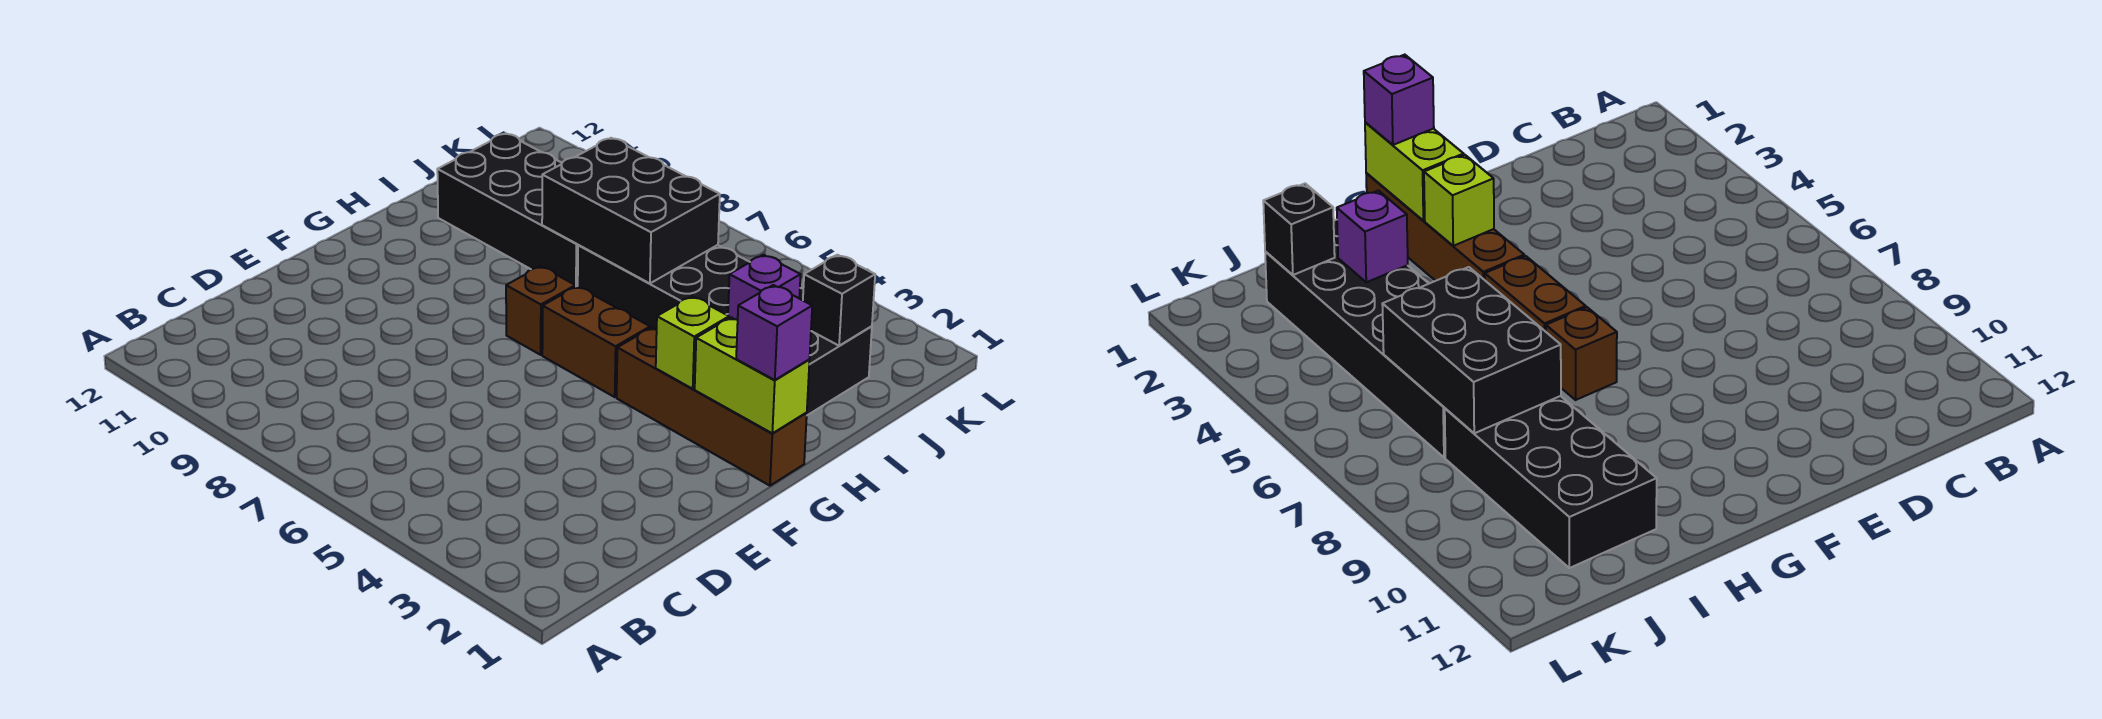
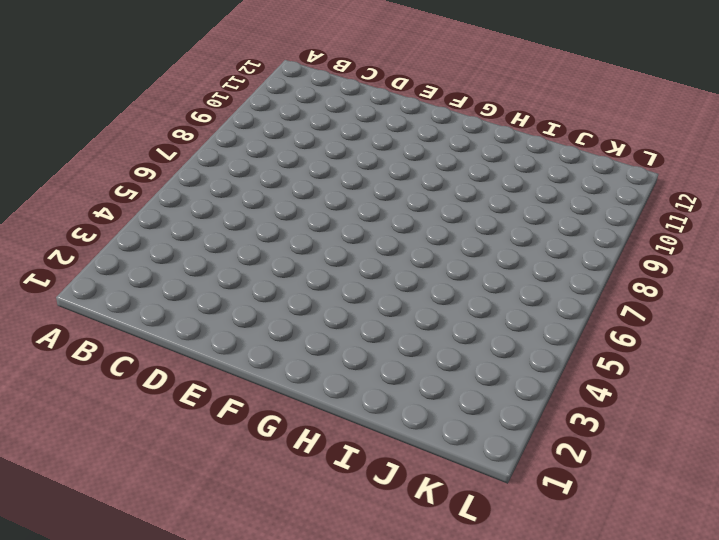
none -> brown brick G1:G4 level 1
none -> brown brick G5:G6 level 1

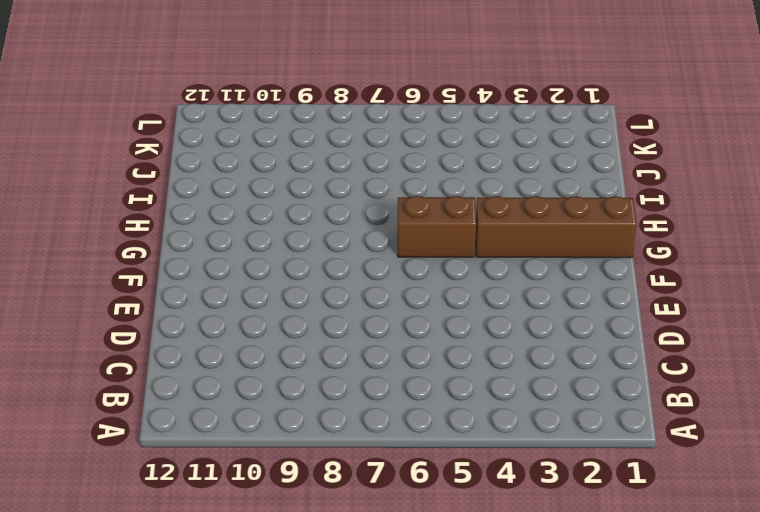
none -> brown brick G7 level 1
none -> black brick I2:J7 level 1

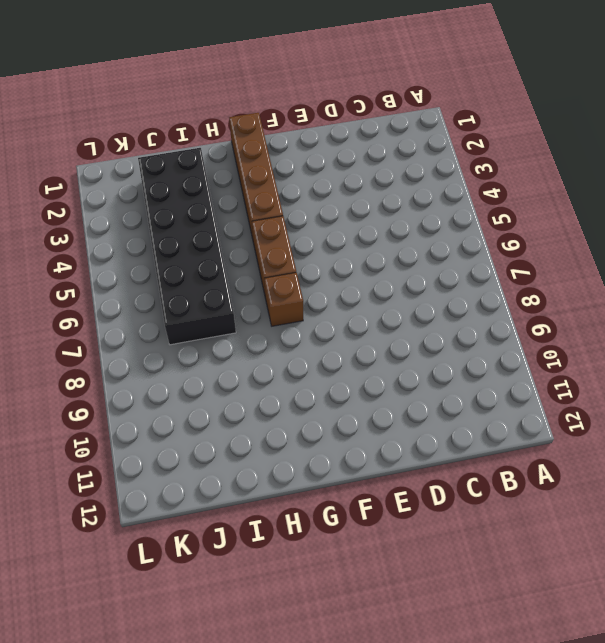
none -> black brick I8:J11 level 1
none -> lime brick G1:G2 level 2

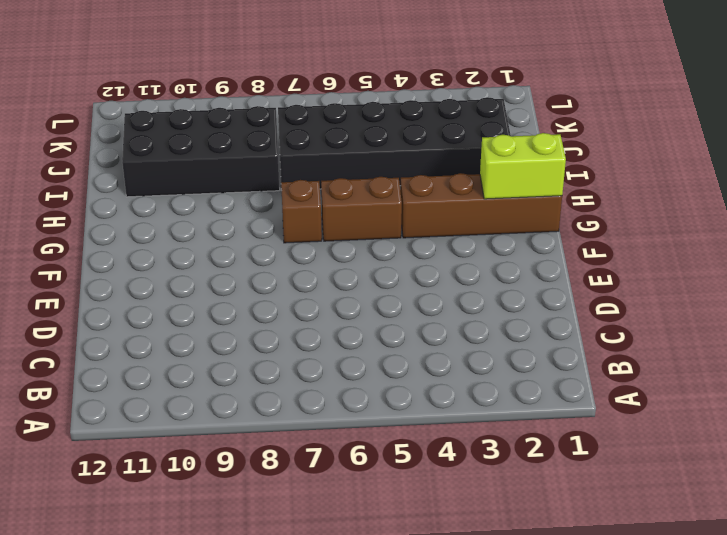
none -> lime brick G3 level 2
none -> purple brick I3 level 2

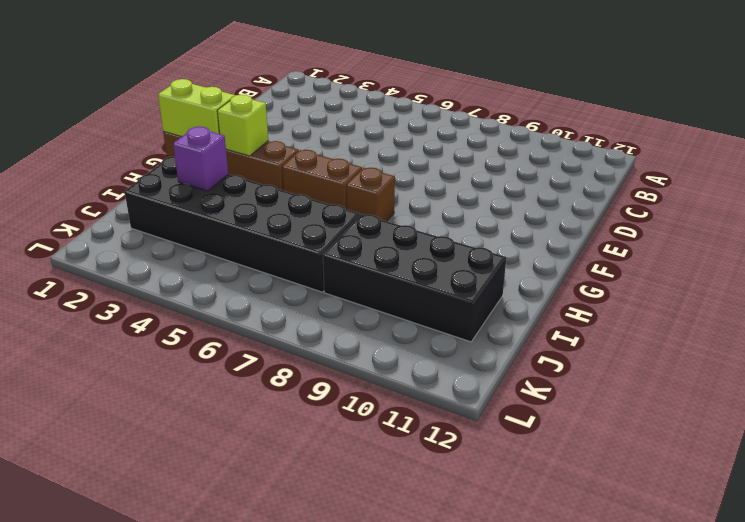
none -> black brick I6:J8 level 2
none -> black brick J2 level 2

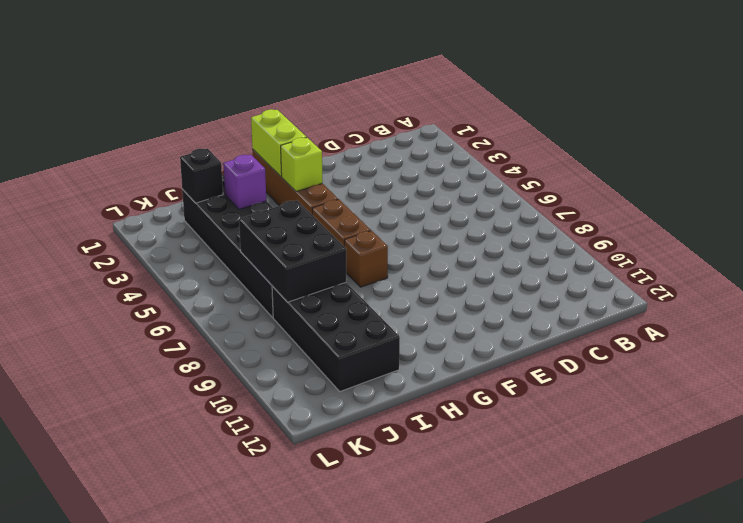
none -> purple brick G1 level 3

